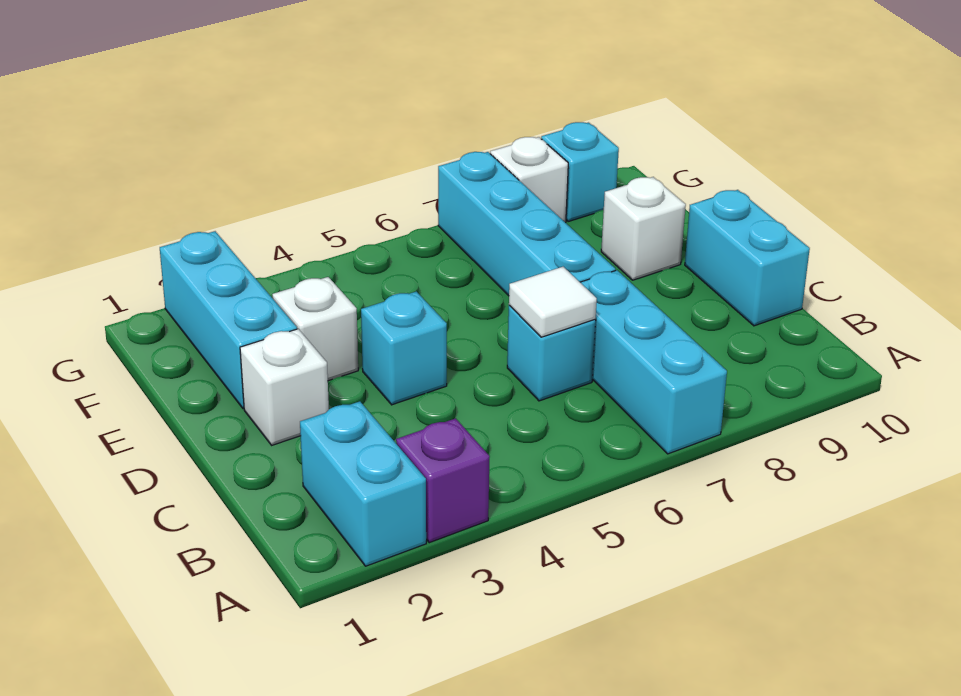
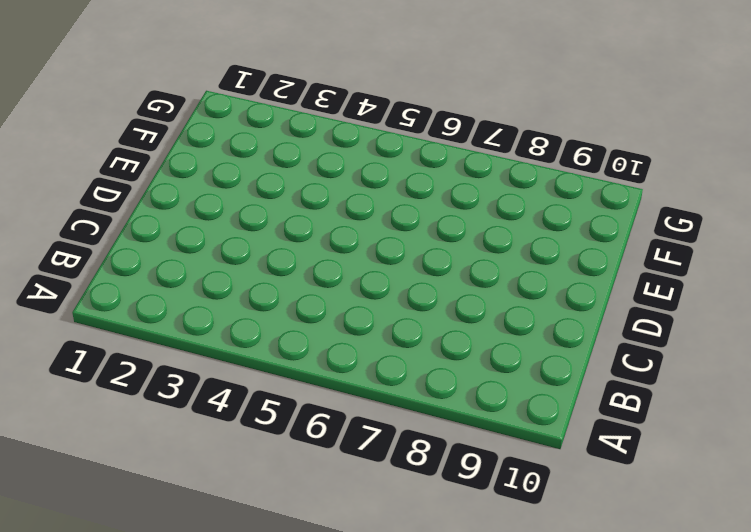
none -> cyan brick A2:B2 level 1
none -> purple brick A3 level 1
none -> cyan brick A7:C7 level 1

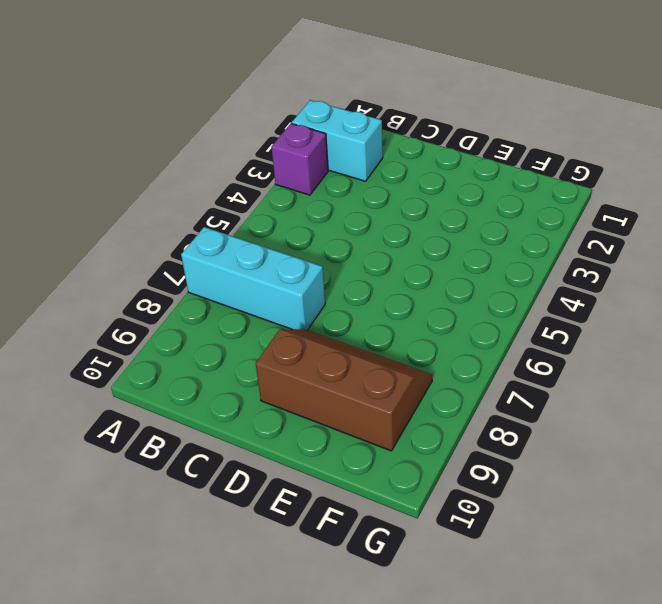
brown slope D8:F9 level 1 top 9 -> white brick E9 level 1
none -> cyan brick C6 level 1
none -> cyan brick C10:D10 level 1
none -> white brick D2 level 1

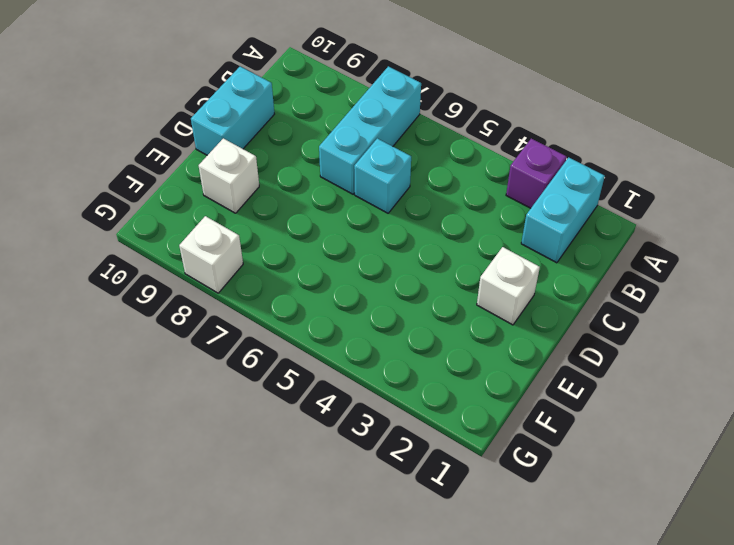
none -> cyan brick D4 level 1
none -> cyan brick D7:G7 level 1
none -> cyan brick E2:G2 level 1

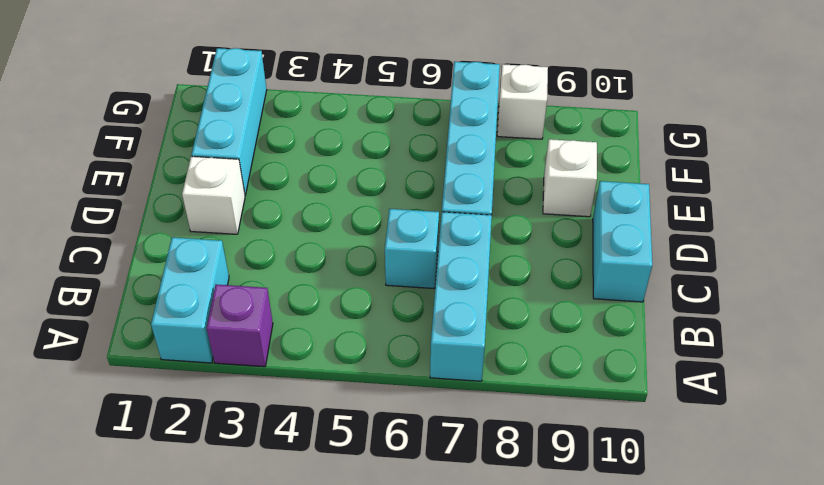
none -> cyan brick D4 level 1
none -> white brick E3 level 1
none -> cyan brick G9 level 1

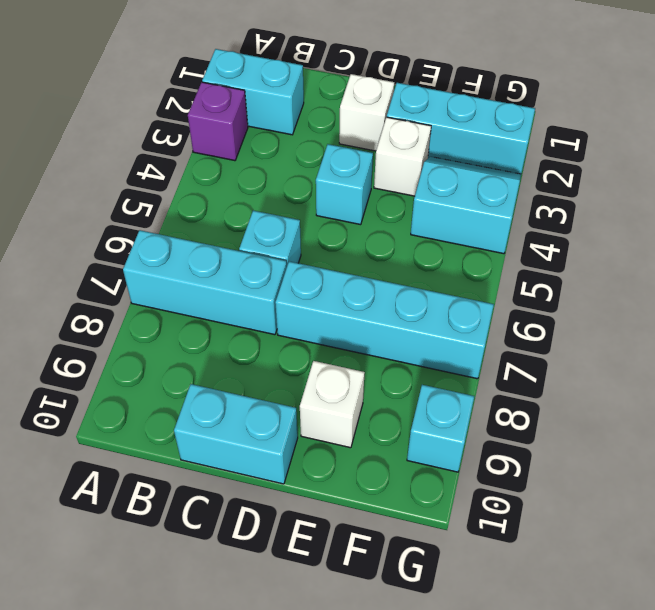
cyan slope F3:G4 level 1 top 4 -> none
none -> white brick G8 level 1
none -> white tile C6 level 2

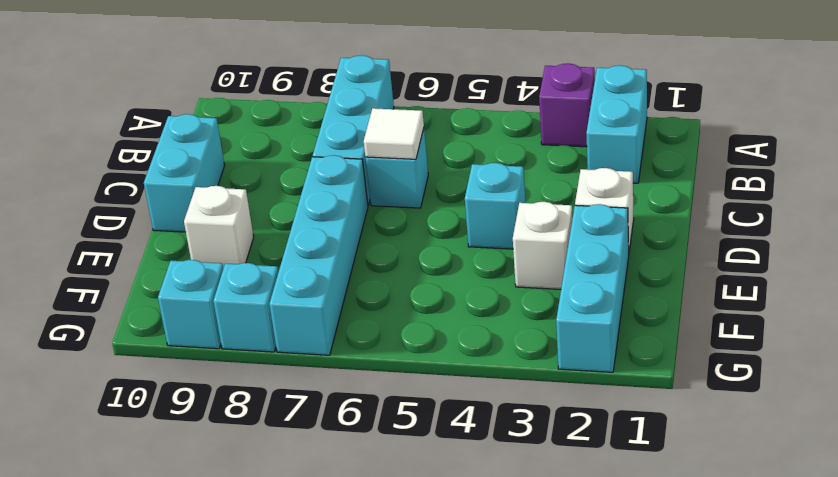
cyan brick G8 level 1 -> white brick G8 level 1

